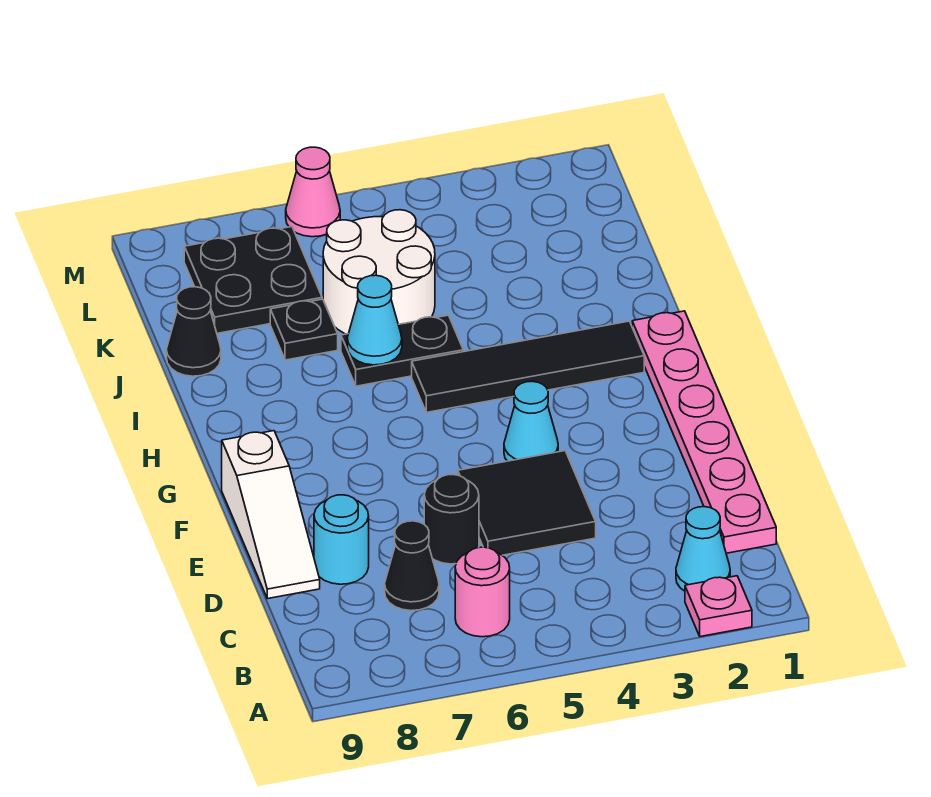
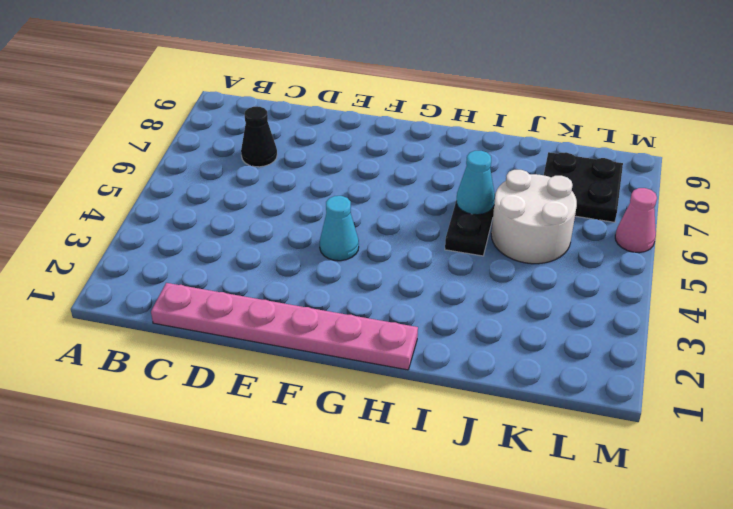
none -> pink plate A2 level 1
none -> cyan cone B2 level 1
none -> pink round brick B6 level 1

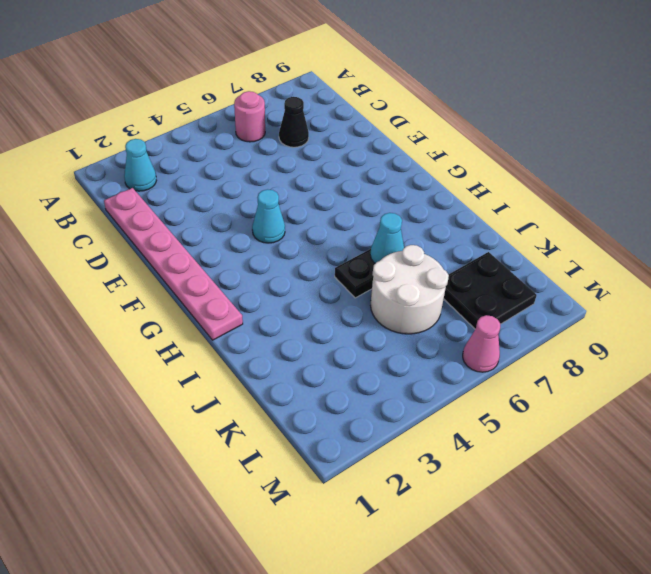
none -> pink plate A2 level 1
none -> black tile D4:E5 level 1
none -> black round brick D6 level 1

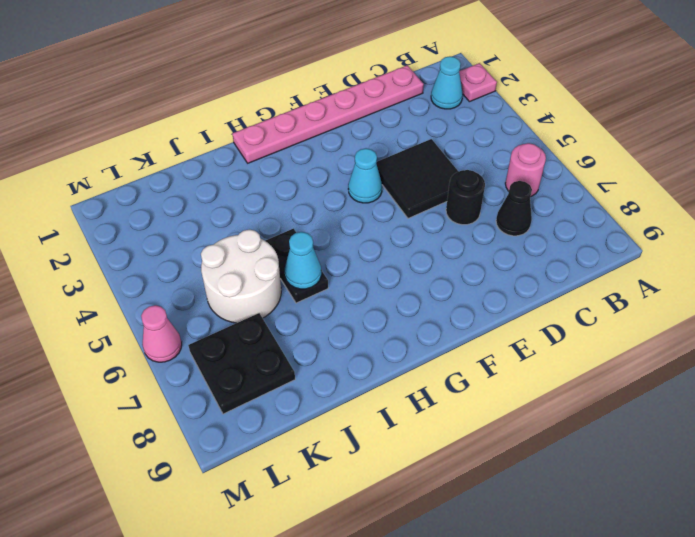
none -> cyan round brick D8 level 1
none -> white slope D9:F9 level 1 top F
none -> black tile H2:H5 level 1

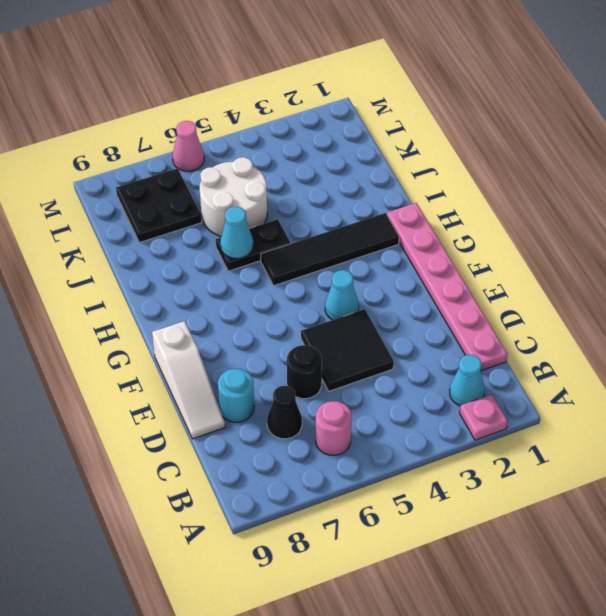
none -> black plate J7 level 1
none -> black cone J9 level 1

